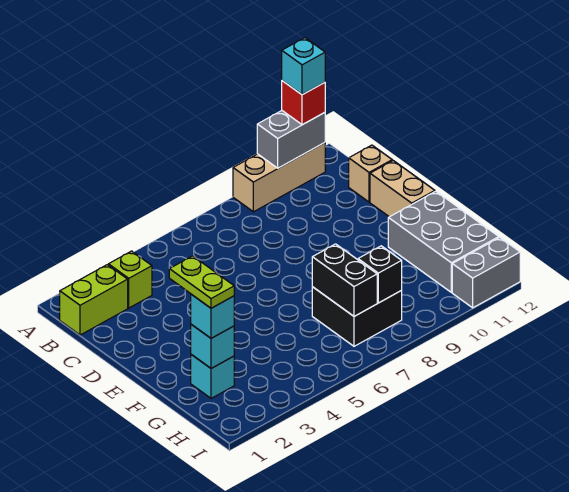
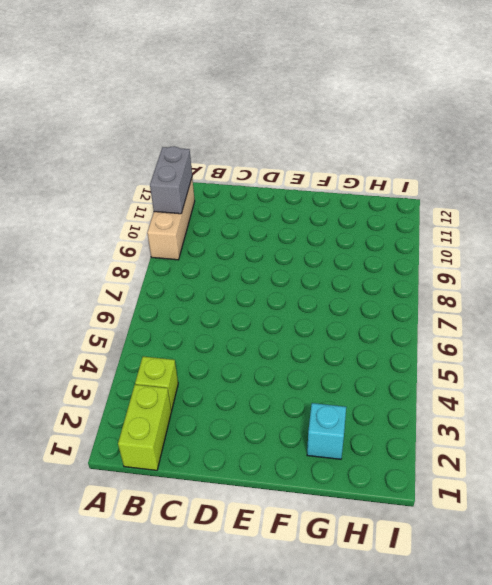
none -> tan brick C12 level 1
none -> tan brick D12:E12 level 1
none -> grey brick F11:H12 level 1

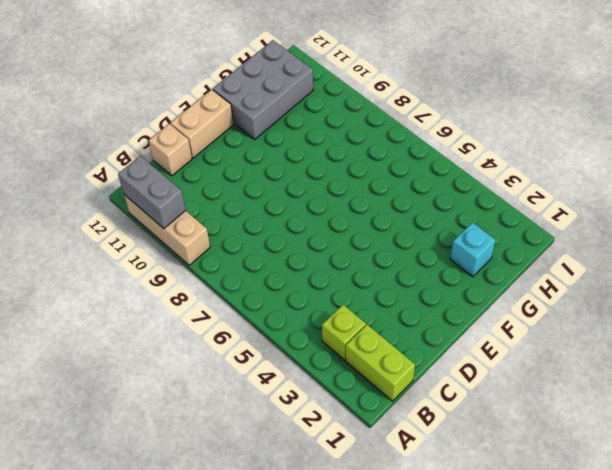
none -> black brick G7:H8 level 1
none -> grey brick I11:I12 level 1
none -> cyan brick G2 level 2

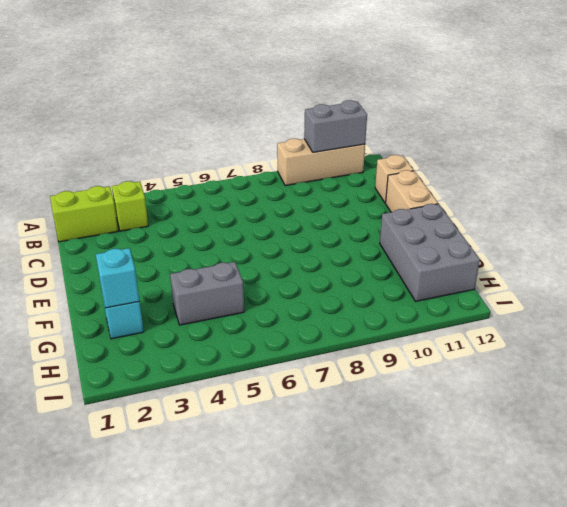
grey brick G4:G5 level 1 -> grey brick I11:I12 level 1
none -> black brick G7:H8 level 1
none -> black brick G7:H7 level 2
none -> black brick H8 level 2

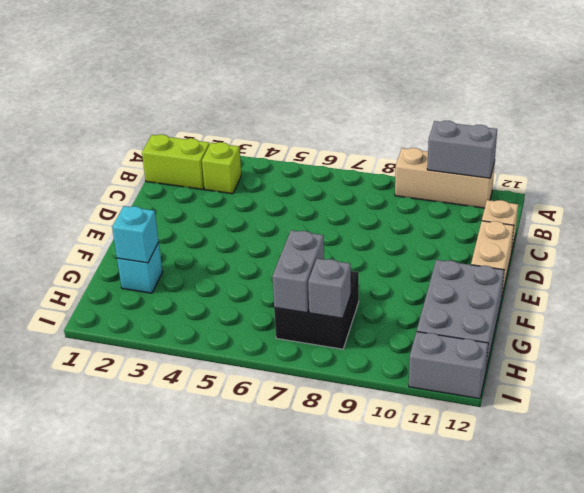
grey brick G7:H7 level 2 -> black brick G7:H7 level 2
grey brick H8 level 2 -> black brick H8 level 2
none -> red brick A11 level 3
none -> cyan brick G2 level 3
none -> cyan brick A11 level 4

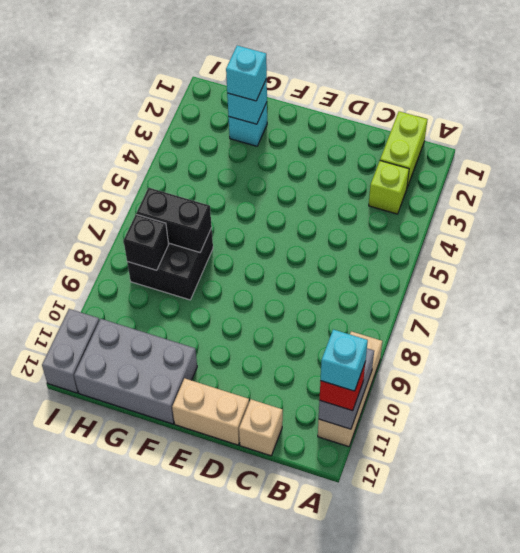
none -> lime plate F2:G2 level 4

